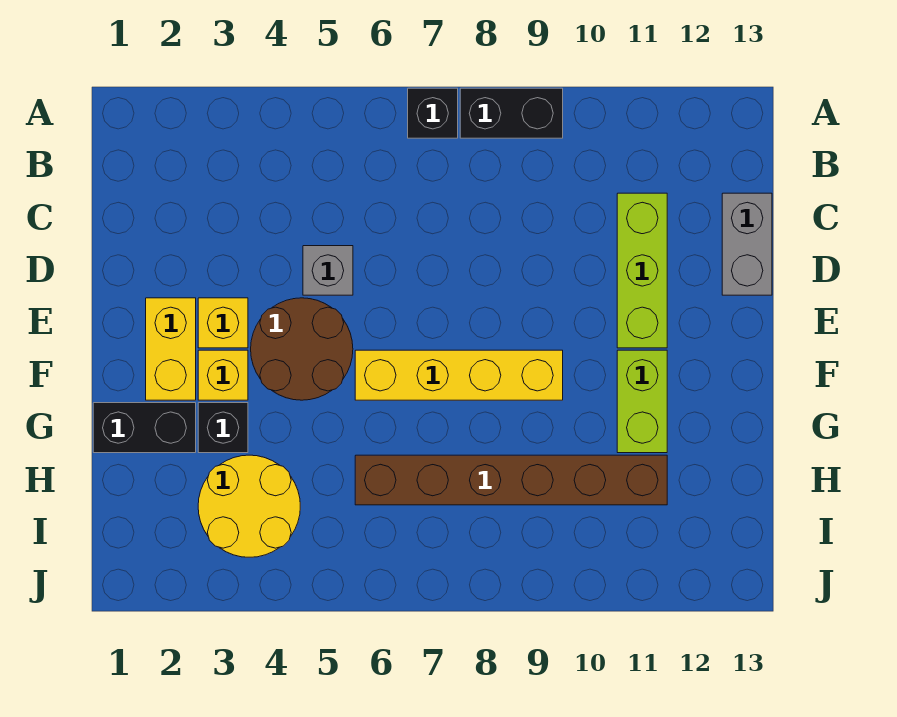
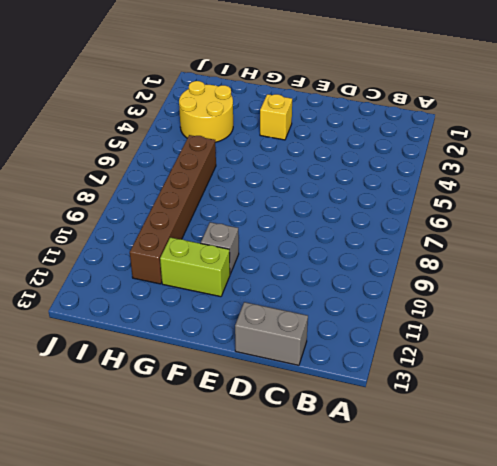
grey brick F10 level 1 -> grey brick D5 level 1
none -> black brick A7 level 1
none -> black brick A8:A9 level 1
none -> lime brick C11:E11 level 1

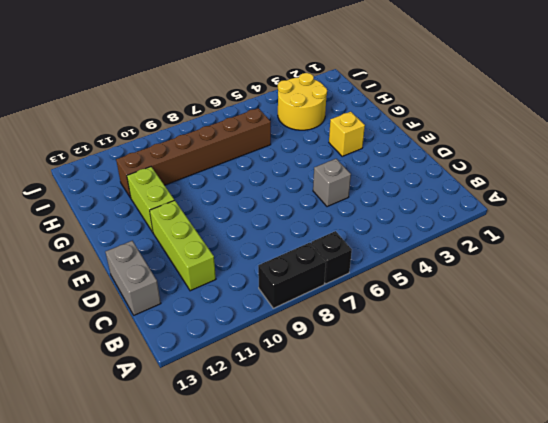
none -> yellow brick E2:F2 level 1
none -> yellow brick E3 level 1
none -> brown round brick E4:F5 level 1

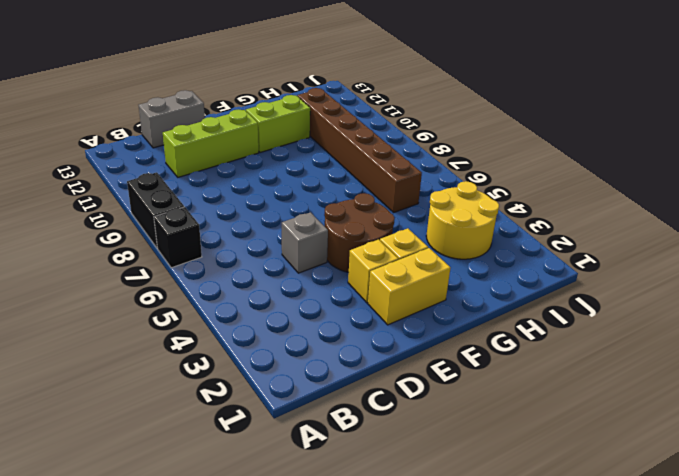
none -> yellow brick F6:F9 level 1
none -> black brick G1:G2 level 1
none -> black brick G3 level 1

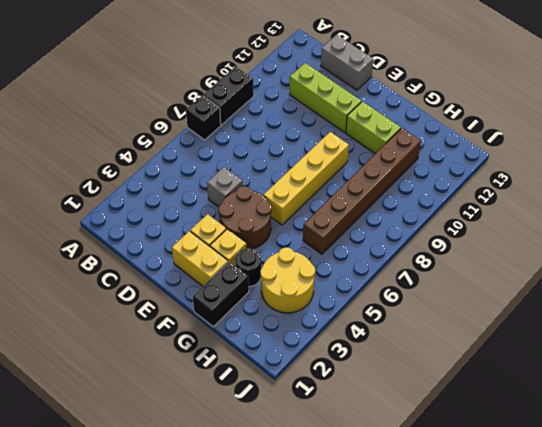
black round brick G3 level 1 -> black brick G3 level 1

